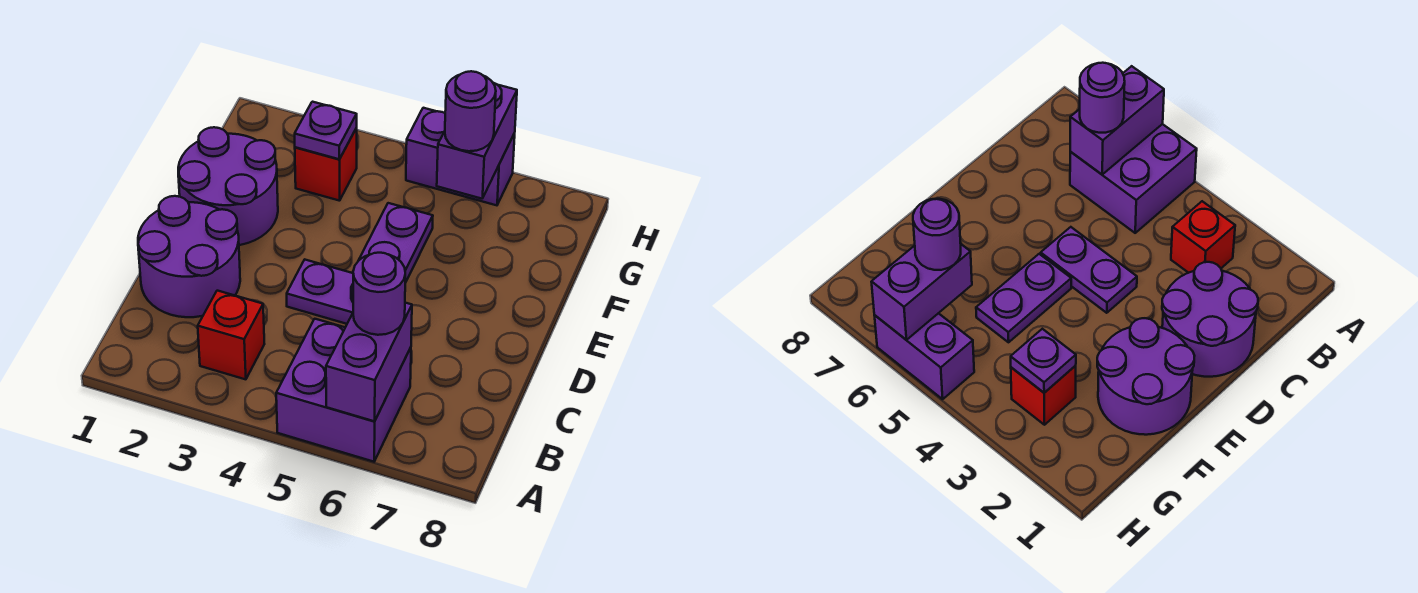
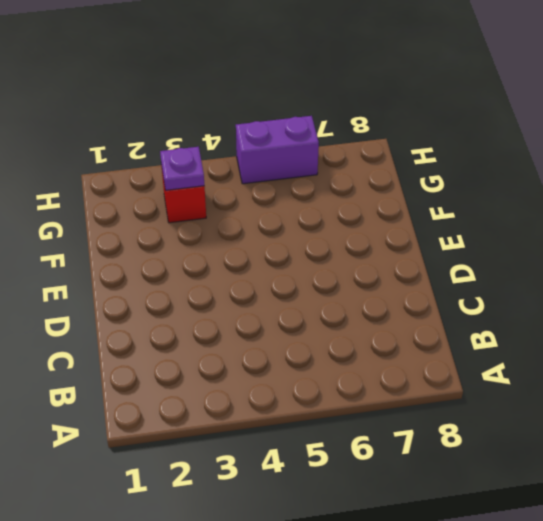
none -> purple brick A5:B6 level 1
none -> red brick B3 level 1
none -> purple round brick C1:D2 level 1

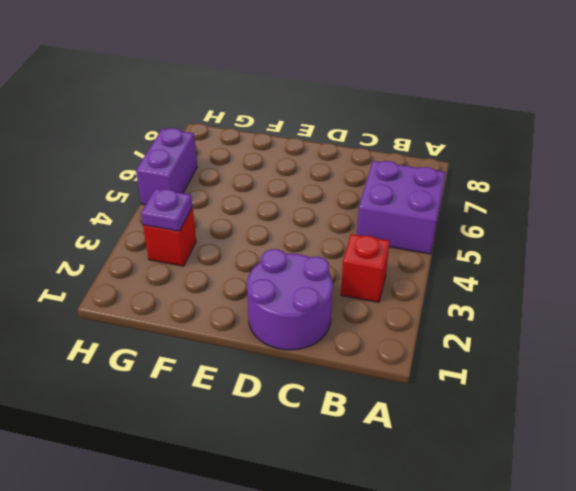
none -> purple plate D4:D5 level 1
none -> purple round brick E1:F2 level 1
none -> purple plate E5:F5 level 1

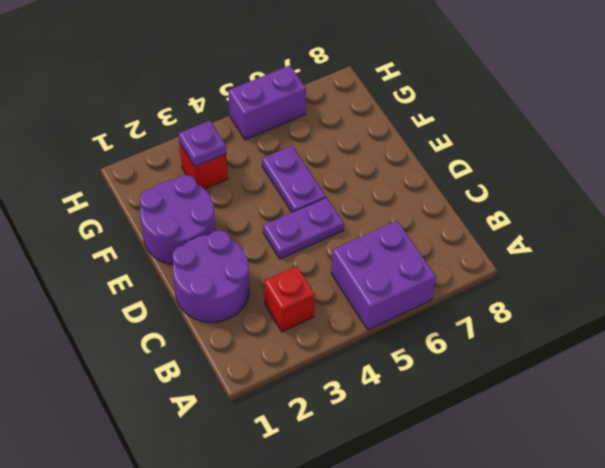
none -> purple brick A6:B6 level 2
none -> purple brick G6:H6 level 2
none -> purple round brick B6 level 3

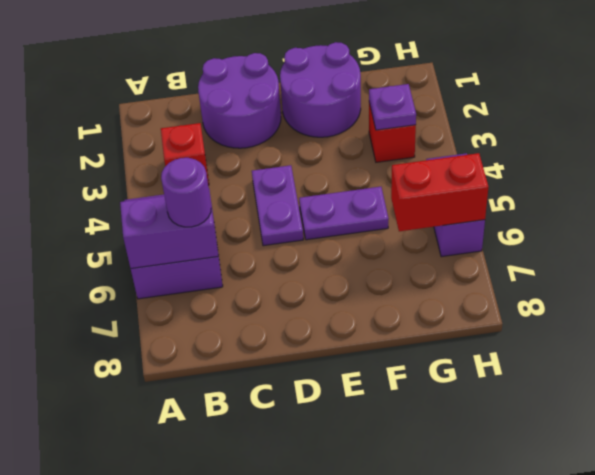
red brick G6:H6 level 2 -> purple brick G6:H6 level 2
none -> purple round brick G6 level 3

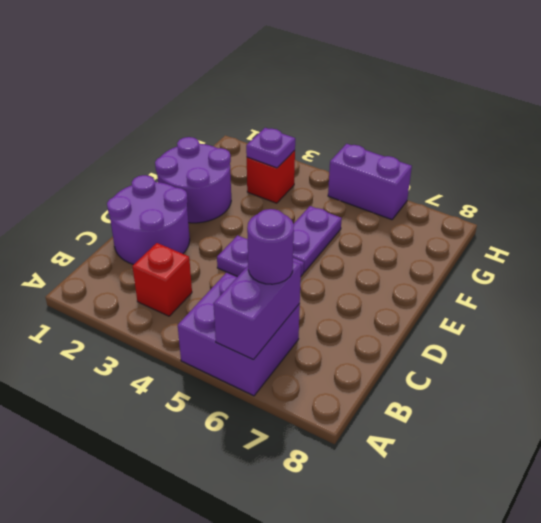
none -> purple brick G6:H6 level 2
none -> purple round brick G6 level 3

